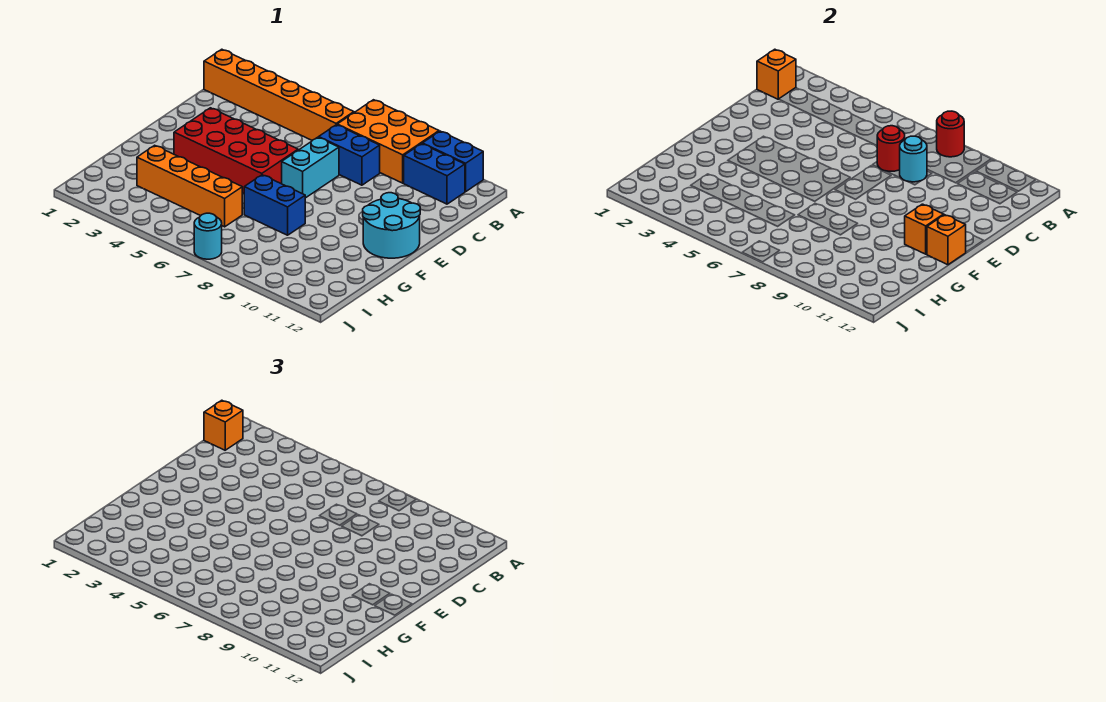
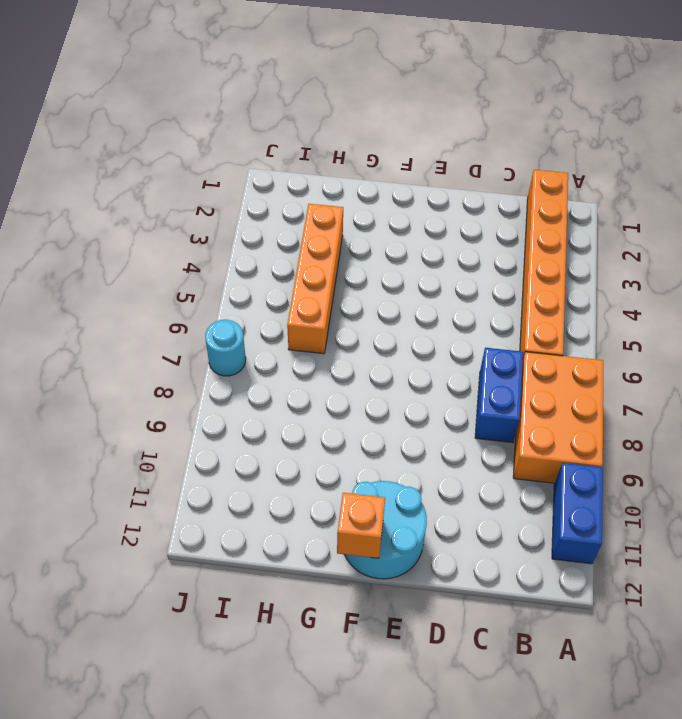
none -> blue brick B10:B11 level 1
none -> cyan brick D7:E7 level 1
none -> red brick E3:F6 level 1

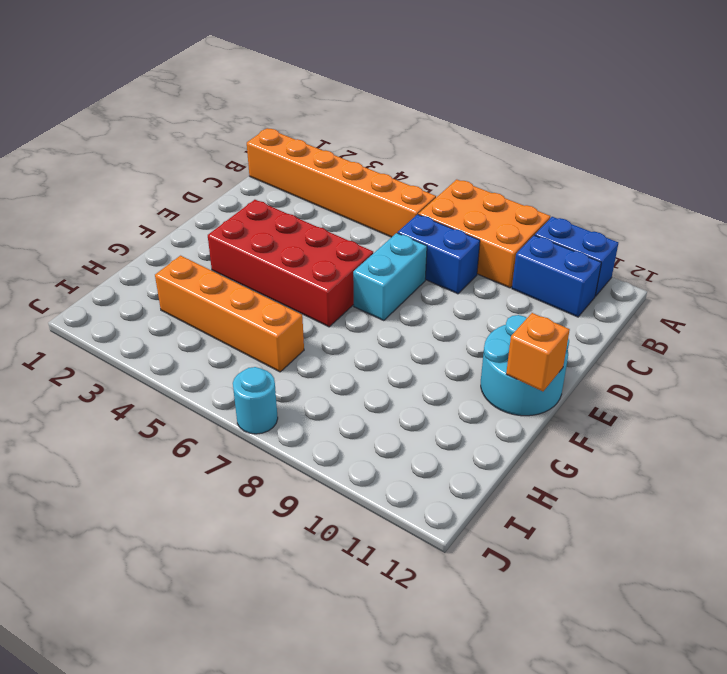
none -> blue brick G7:G8 level 1
none -> red round brick A8 level 2
none -> orange brick B1 level 2

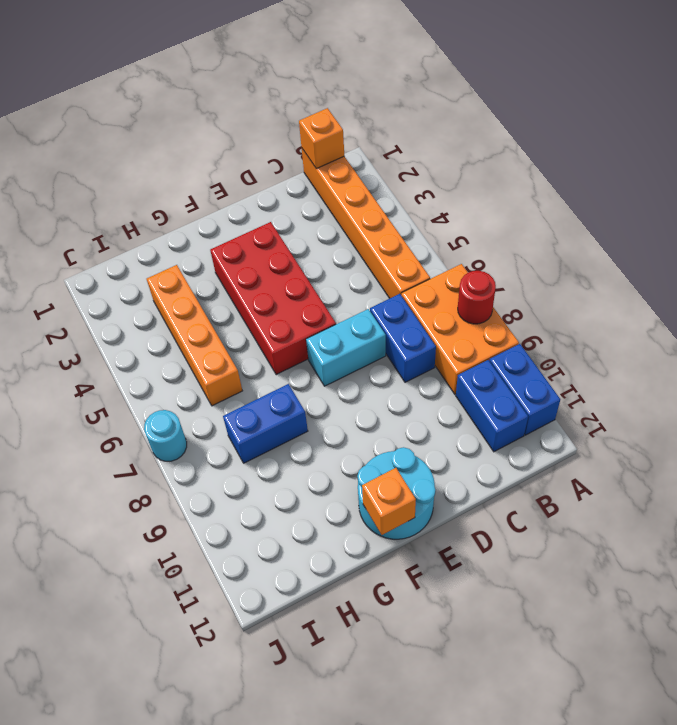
blue brick G8:H8 level 1 -> blue brick G7:G8 level 1
none -> red round brick C7 level 2
none -> cyan round brick C8 level 2
none -> orange brick F11 level 2

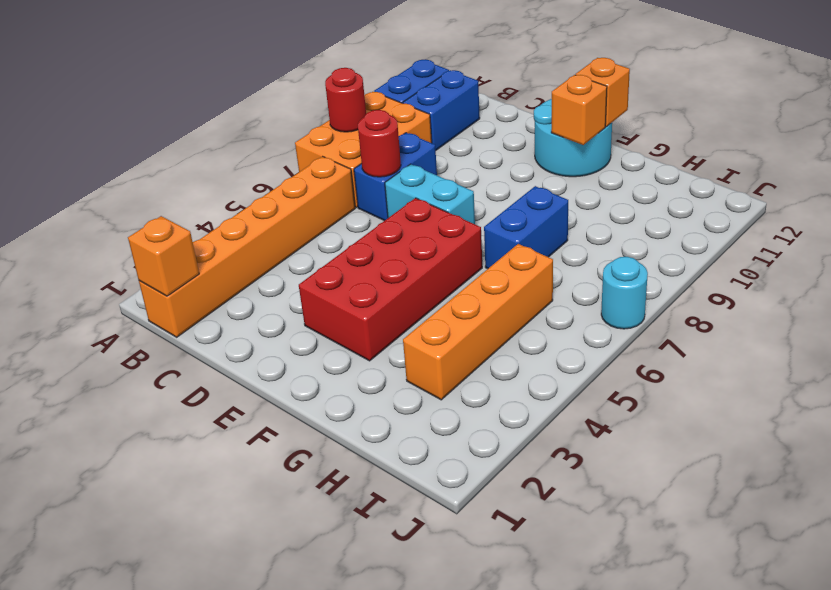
none -> cyan round brick C8 level 2
none -> orange brick B1 level 3

